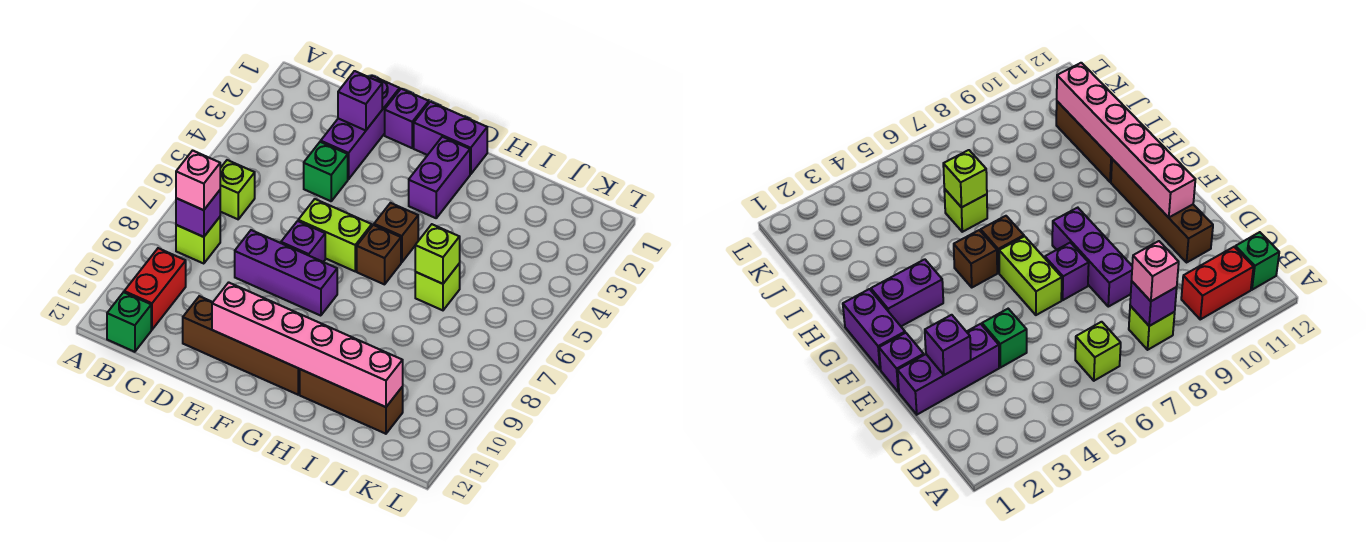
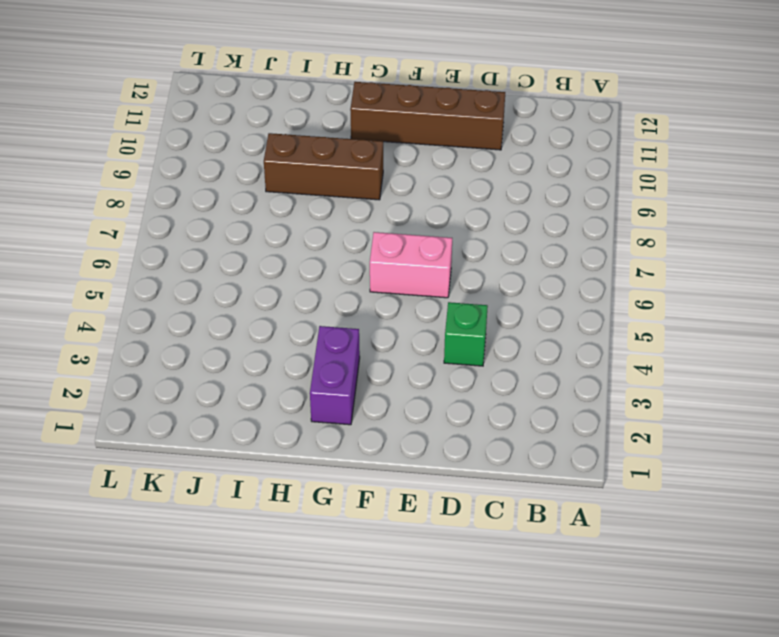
pink brick E6:F6 level 1 -> lime brick E6:F6 level 1
brown brick G9:I9 level 1 -> brown brick H11:J11 level 1
none -> lime brick B6 level 1
none -> lime brick B8 level 1
none -> red brick B10:B11 level 1

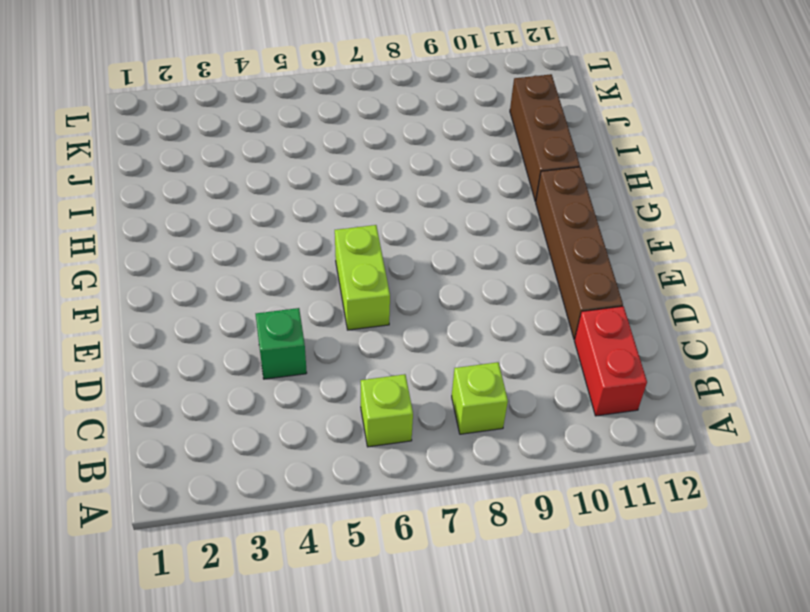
red brick B11:C11 level 1 -> red brick B10:B11 level 1
none -> green brick B12 level 1
none -> purple brick D1:D3 level 1
none -> purple brick D8:F8 level 1

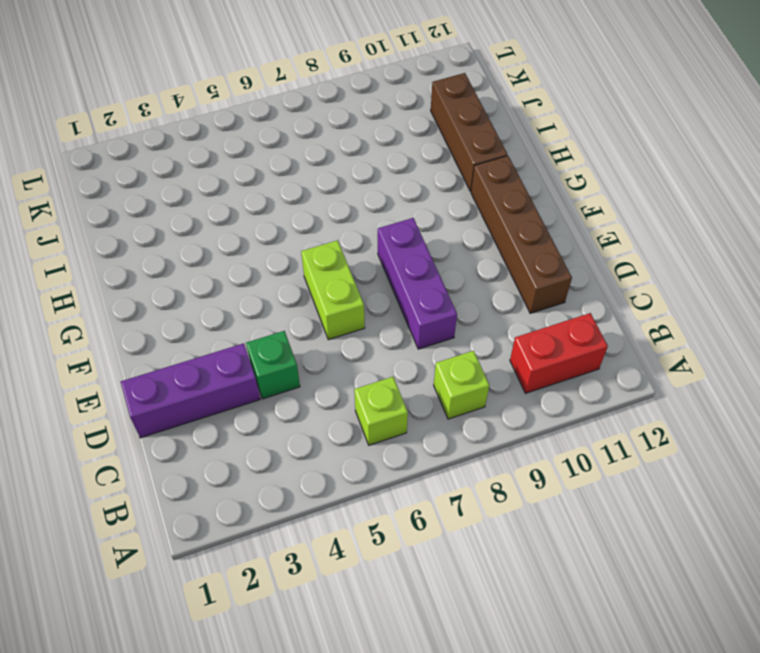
none -> green brick B12 level 1
none -> purple brick E1 level 1
none -> purple brick E7 level 1

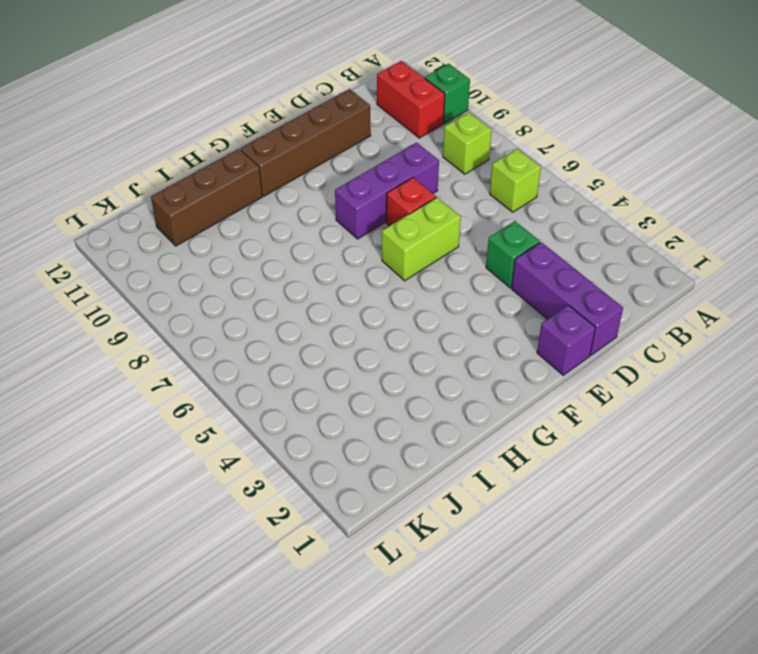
green brick A10 level 1 -> green brick B12 level 1
red brick E7 level 1 -> purple brick E7 level 1
none -> purple brick F1:G1 level 1
none -> purple brick G2:G3 level 1
none -> brown brick G5 level 1

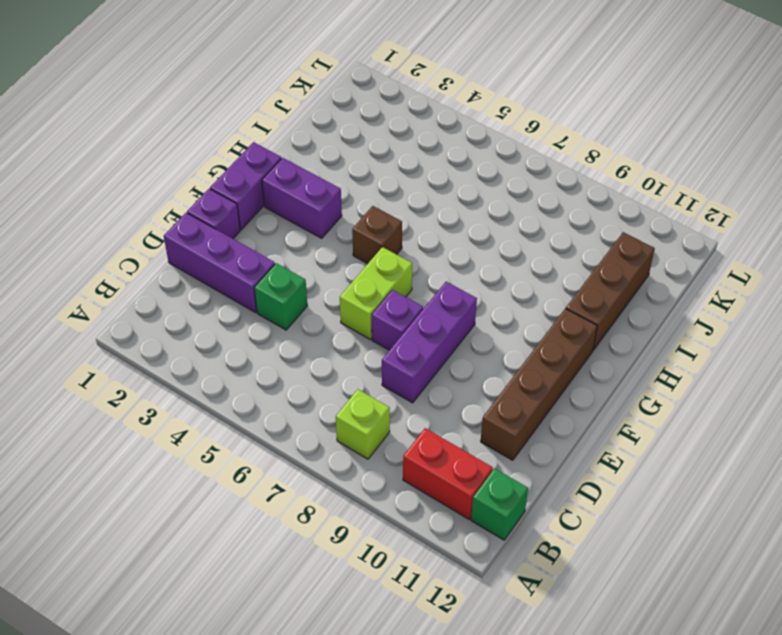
none -> lime brick B6 level 1
none -> brown brick G6 level 1
none -> lime brick I6 level 1

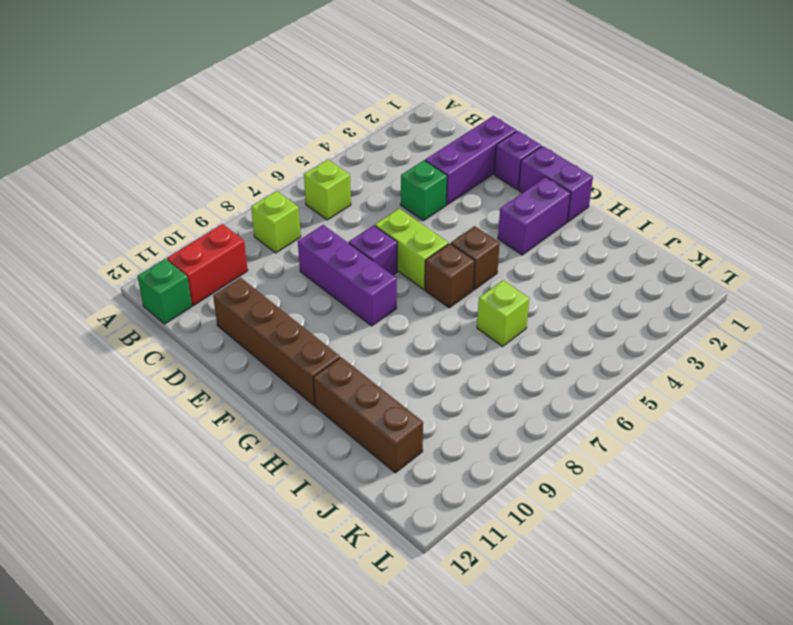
none -> purple brick B8 level 2
none -> purple brick D2 level 2
none -> pink brick E11:J11 level 2

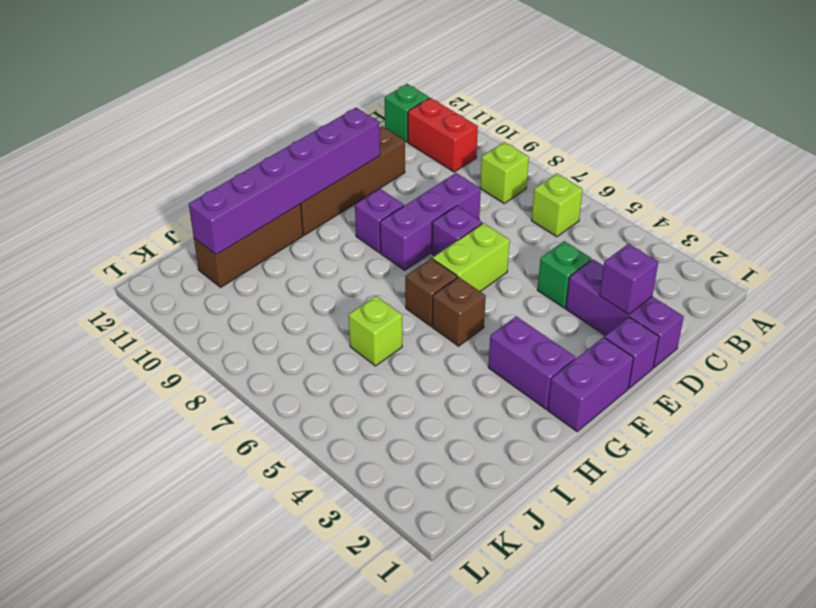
purple brick E11:J11 level 2 -> pink brick E11:J11 level 2
purple brick F9 level 1 -> purple brick B8 level 2
none -> lime brick I6 level 2
none -> pink brick B8 level 3

